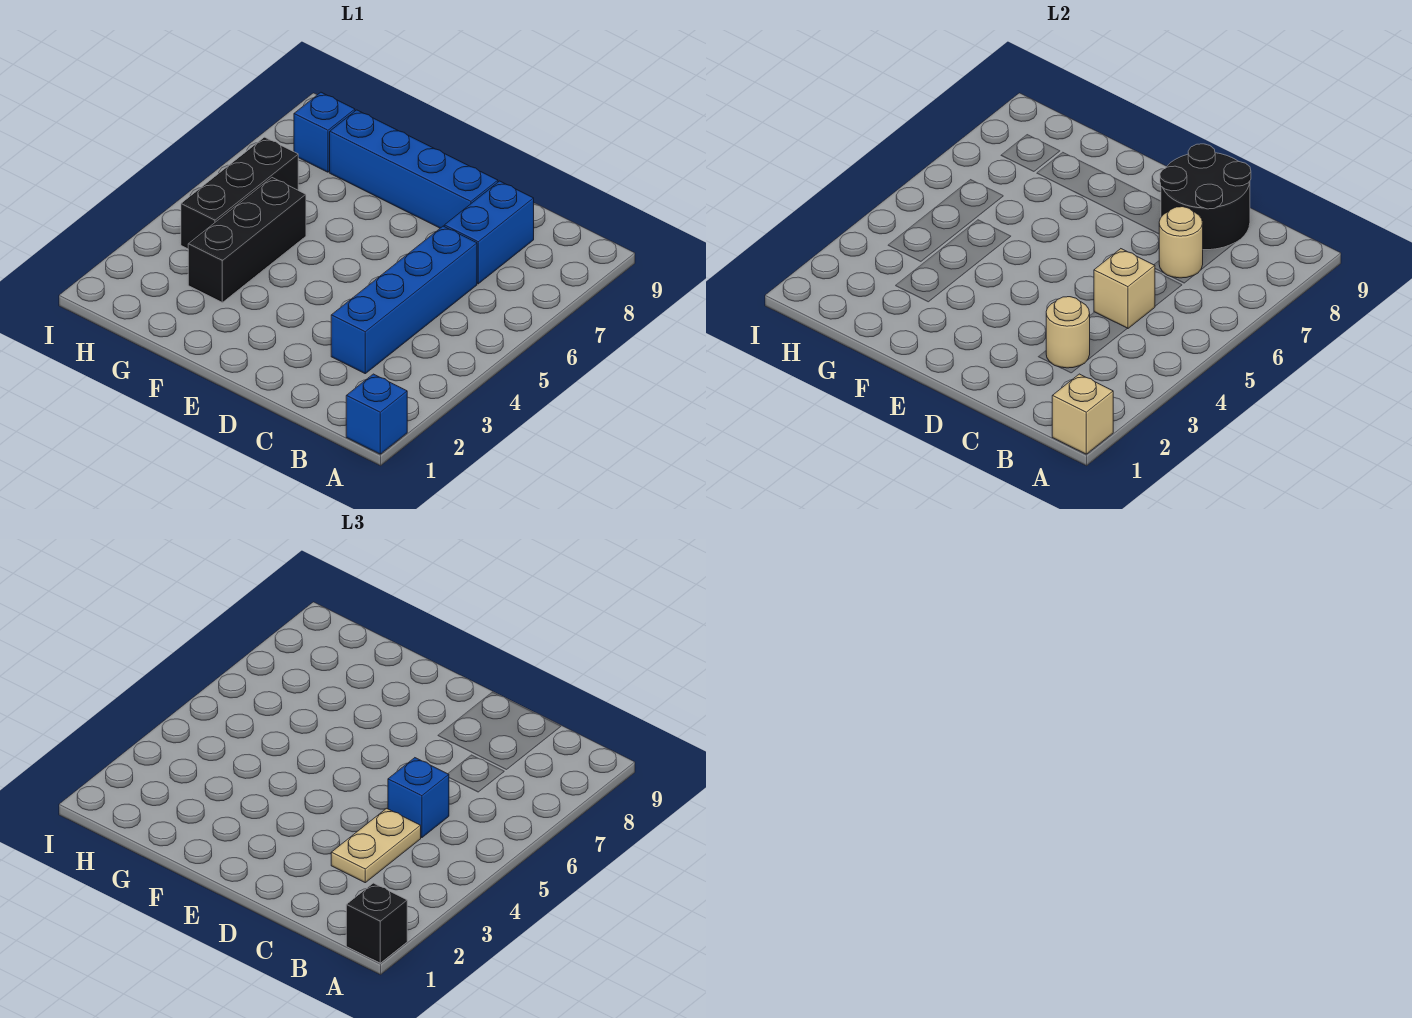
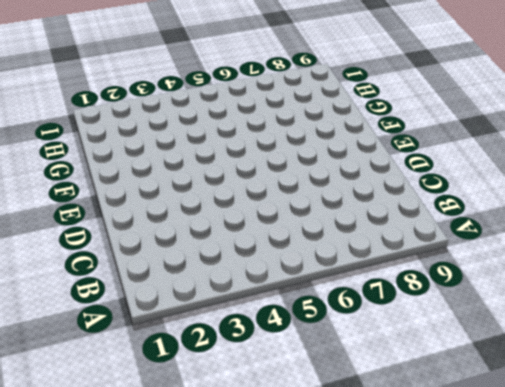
none -> blue brick A1 level 1
none -> blue brick C3:C6 level 1
none -> blue brick C7:C8 level 1

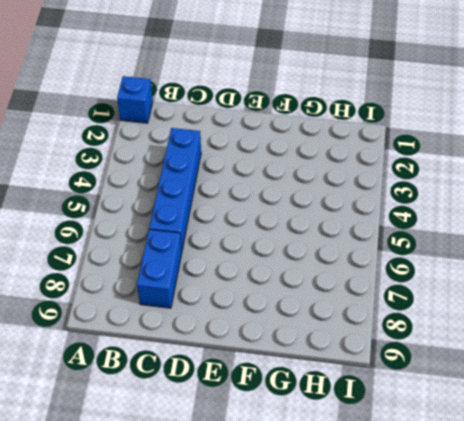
none -> blue brick D8:G8 level 1
none -> black brick G3:G5 level 1
none -> black brick H4:H6 level 1

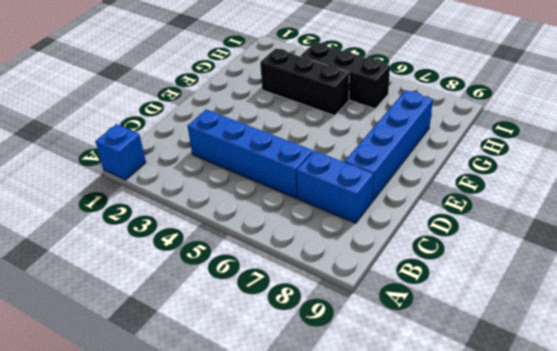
none -> blue brick H8 level 1
none -> tan brick A1 level 2
none -> tan round brick C3 level 2

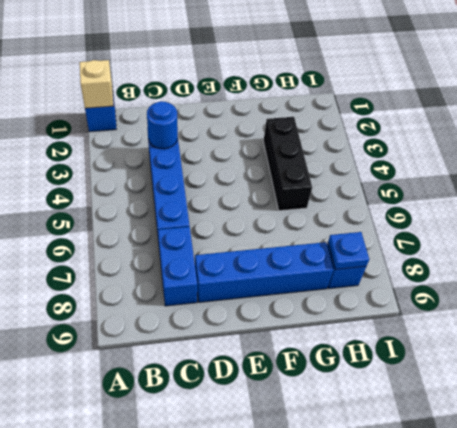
blue round brick C3 level 2 -> tan round brick C3 level 2
blue plate H8 level 2 -> none
none -> black brick H4:H6 level 1
none -> tan brick C5 level 2
none -> tan round brick C7 level 2

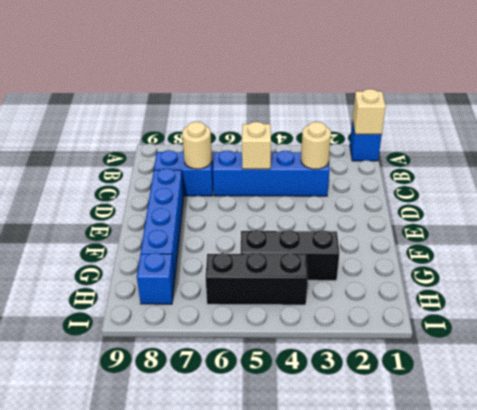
none -> black round brick C8:D9 level 2
none -> black brick A1 level 3
none -> tan plate C3:C4 level 3

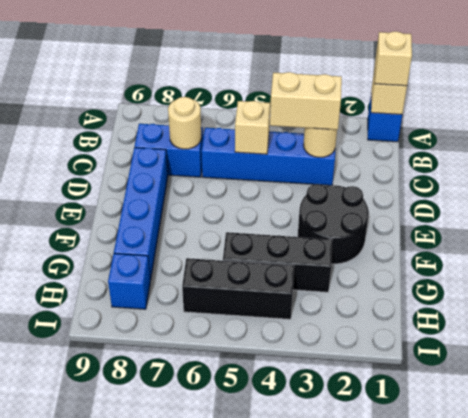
tan brick A1 level 3 -> black brick A1 level 3
tan brick C3:C4 level 3 -> tan plate C3:C4 level 3
black round brick E2:F3 level 1 -> black round brick C8:D9 level 2
none -> blue brick C5 level 3

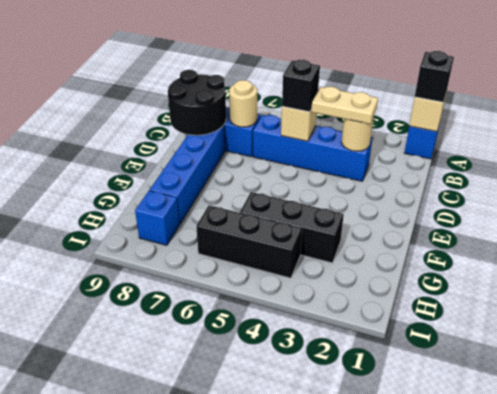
black brick C5 level 3 -> blue brick C5 level 3

